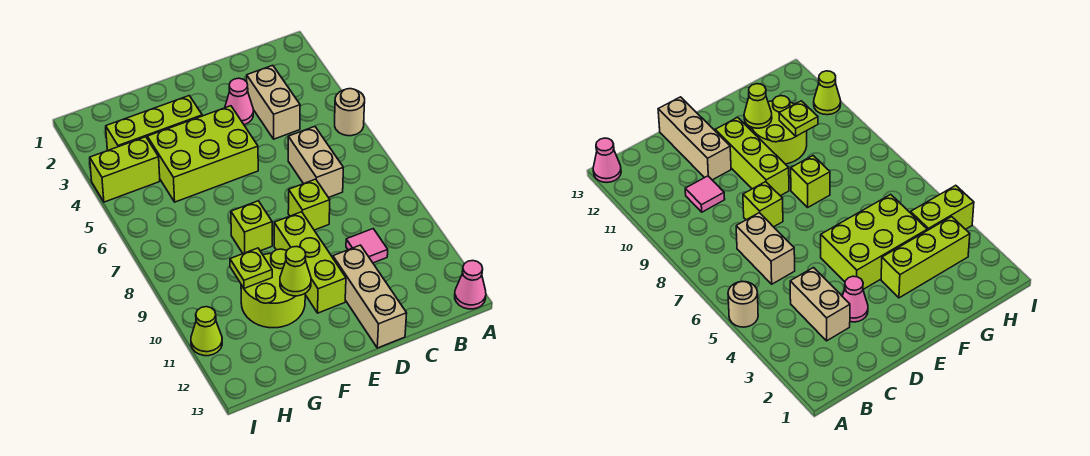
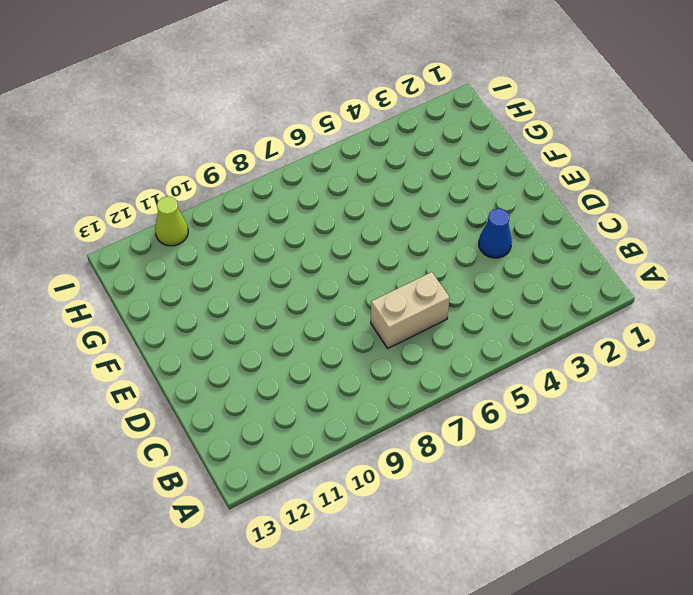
blue cone D3 level 1 -> pink cone D3 level 1
none -> tan round brick A5 level 1
none -> pink cone A13 level 1
none -> tan brick C3:C4 level 1

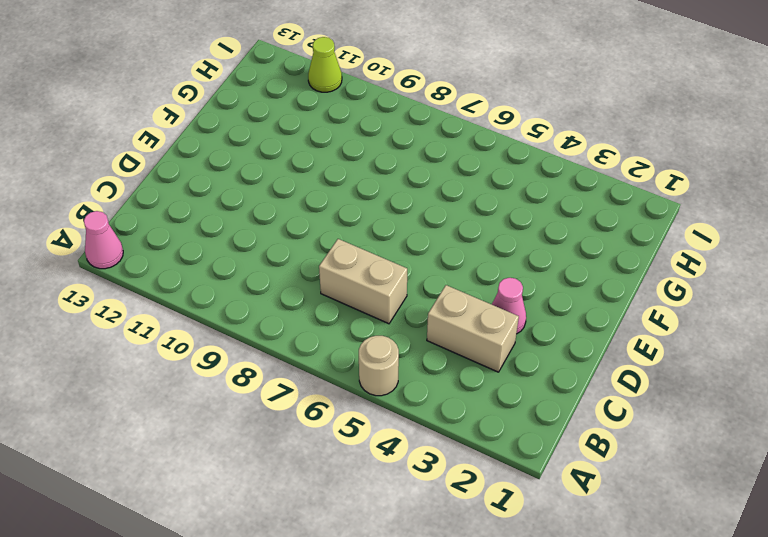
none -> pink tile C10 level 1
none -> lime brick D8 level 1
none -> tan brick D11:D13 level 1

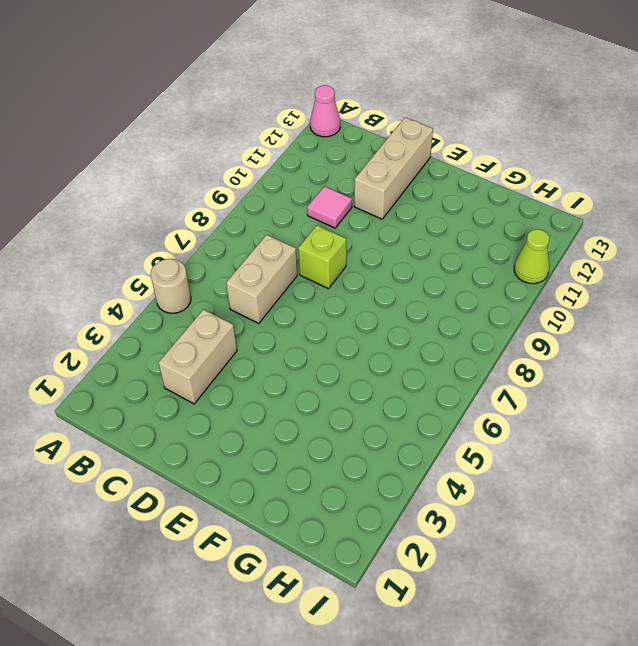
none -> pink cone D3 level 1
none -> lime brick E4:G5 level 1
none -> lime brick E9:E11 level 1

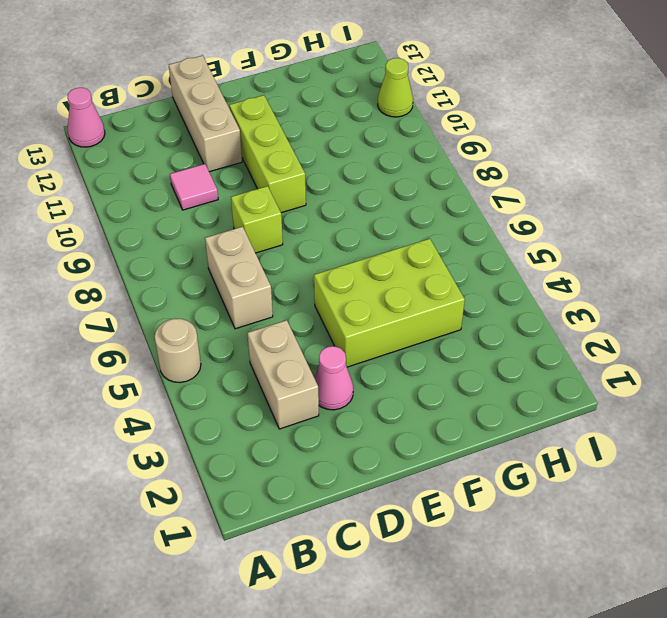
none -> lime brick F3:H3 level 1
none -> lime brick F8 level 1
none -> lime round brick F10:G11 level 1

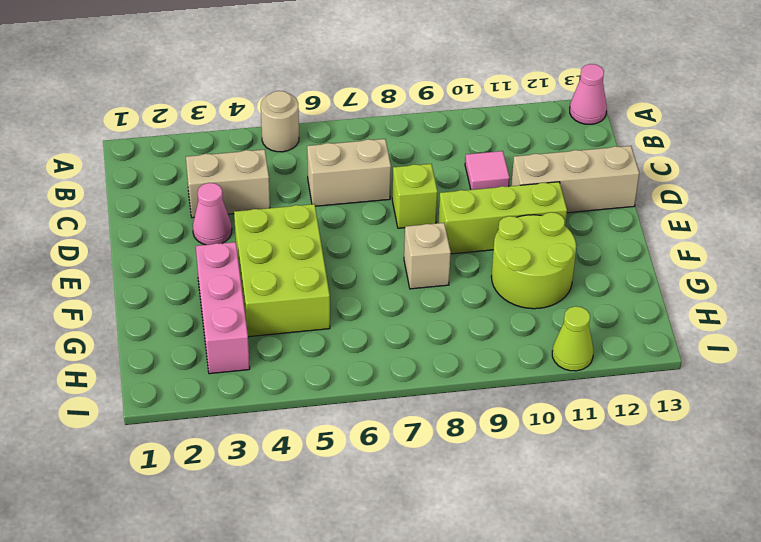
pink brick F3:H3 level 1 -> lime brick F3:H3 level 1
tan brick F8 level 1 -> lime brick F8 level 1
none -> lime brick H4:I4 level 1
none -> lime cone F11 level 2
none -> lime plate G10 level 2

